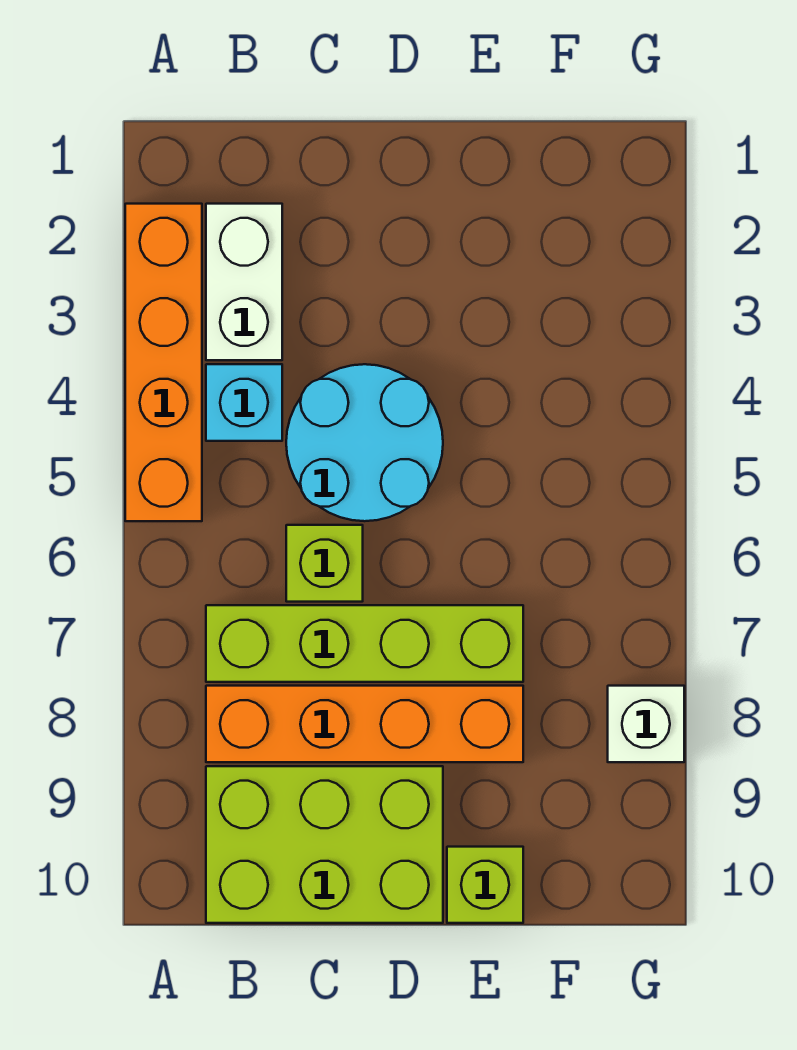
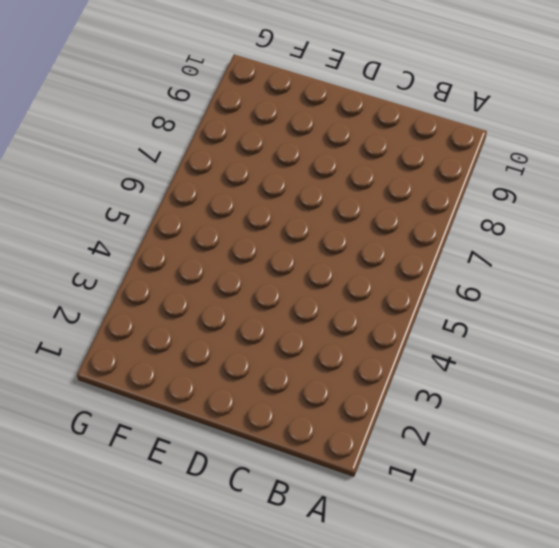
none -> orange brick A2:A5 level 1
none -> white brick B2:B3 level 1

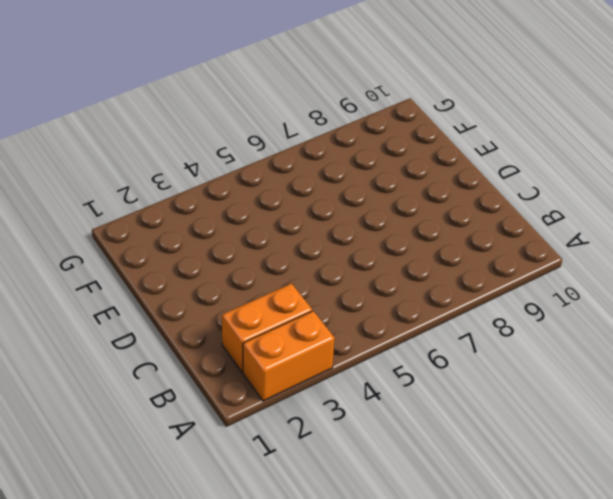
orange brick A2:A3 level 1 -> orange brick A2:A5 level 1
orange brick B2:B3 level 1 -> white brick B2:B3 level 1
none -> cyan brick B4 level 1
none -> lime brick B7:E7 level 1

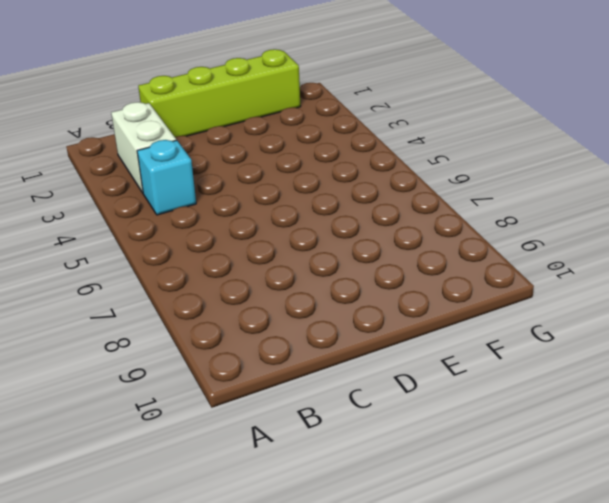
lime brick C1:F1 level 1 -> lime brick B7:E7 level 1
none -> orange brick A2:A5 level 1
none -> orange brick B8:E8 level 1

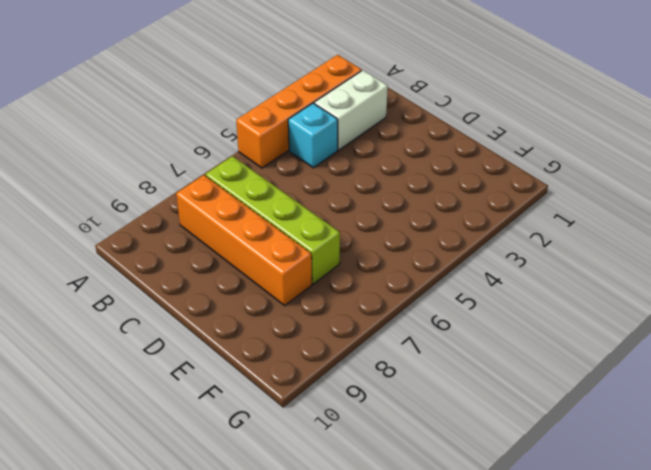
none -> lime brick B9:D10 level 1
none -> cyan round brick C4:D5 level 1

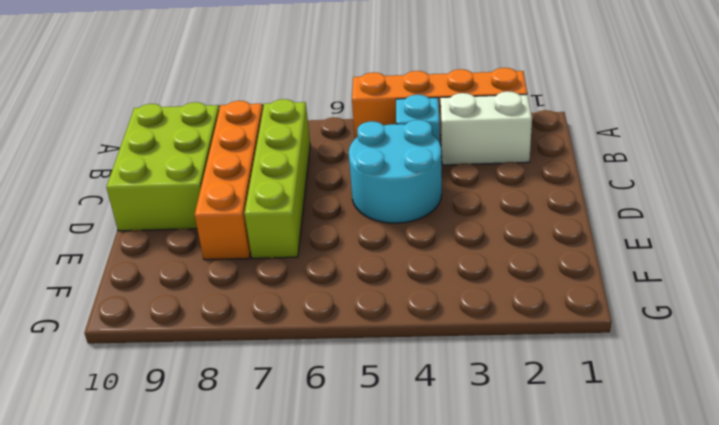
none -> lime brick C6 level 1
none -> lime brick E10 level 1

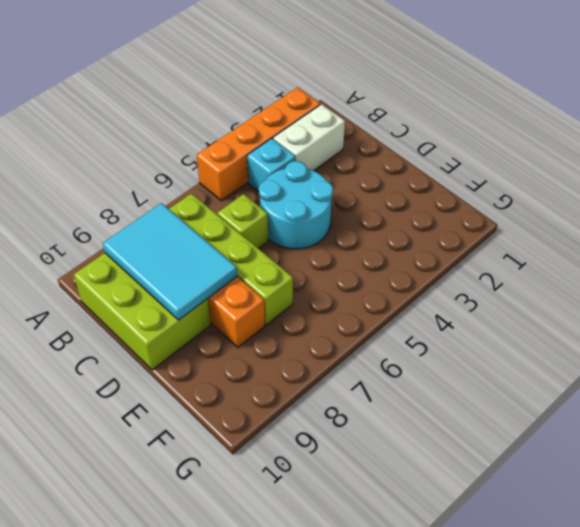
cyan tile B8:D9 level 2 -> none
none -> lime brick E10 level 1
none -> white brick G8 level 1

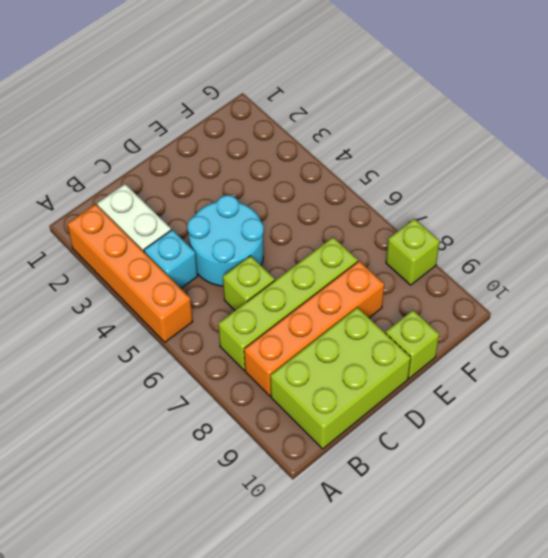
lime brick G8 level 1 -> white brick G8 level 1

